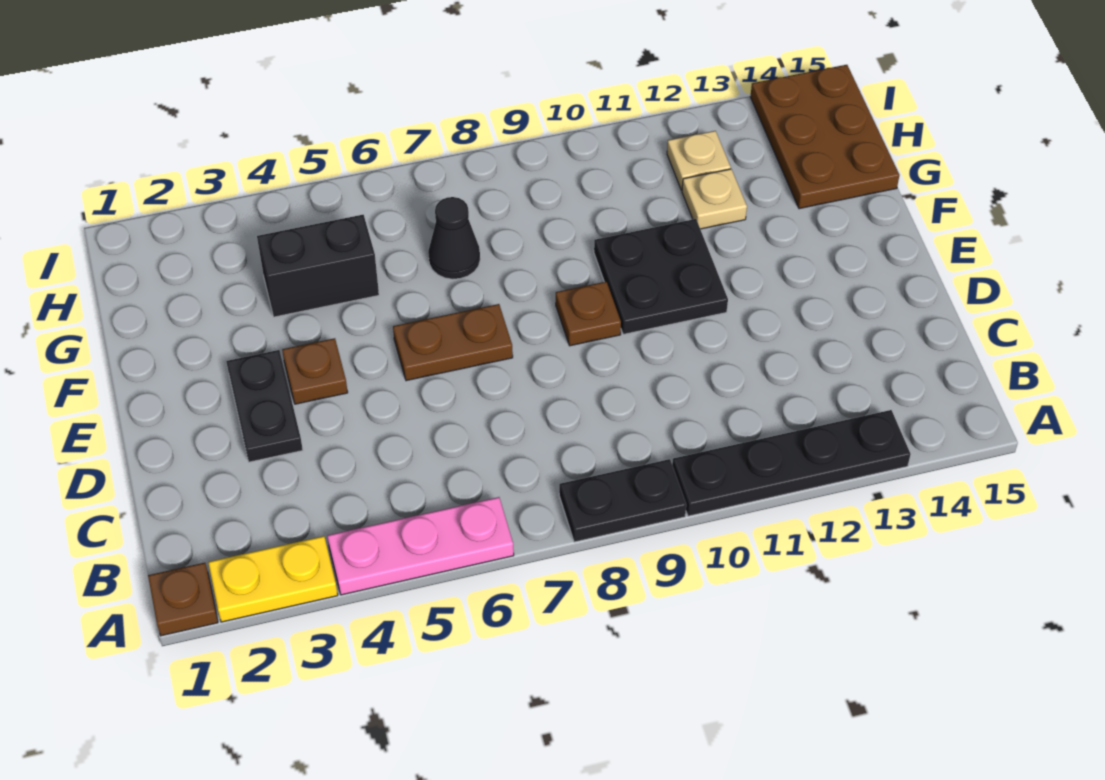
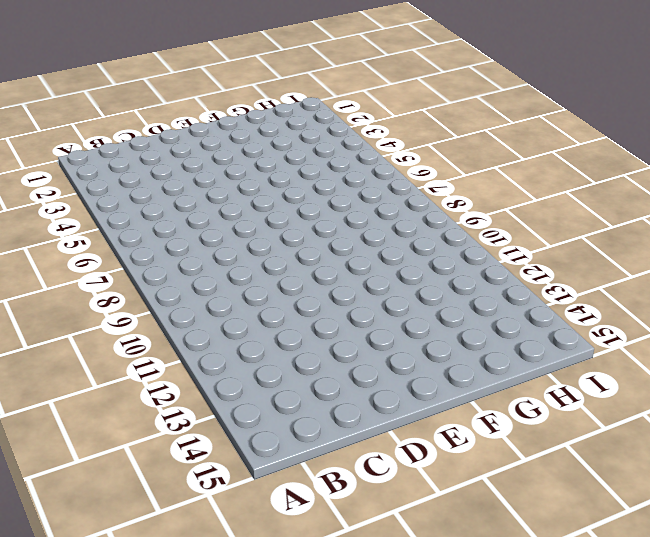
none -> brown plate A1 level 1
none -> yellow plate A2:A3 level 1
none -> pink plate A4:A6 level 1

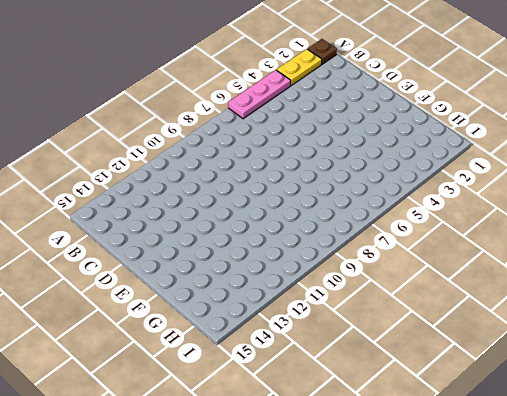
none -> black plate A8:A9 level 1
none -> black plate A10:A13 level 1
none -> black plate D3:E3 level 1

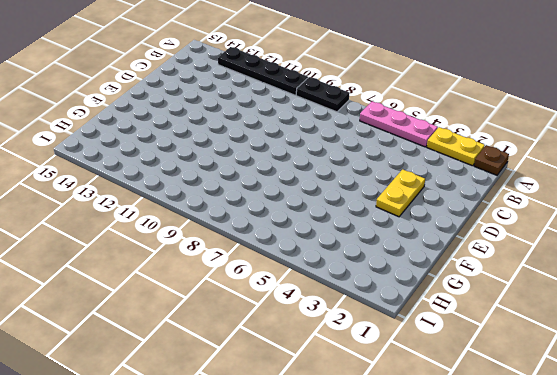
yellow plate D3:E3 level 1 -> black plate D3:E3 level 1
none -> brown plate E4 level 1
none -> brown plate E6:E7 level 1
none -> brown plate E9 level 1

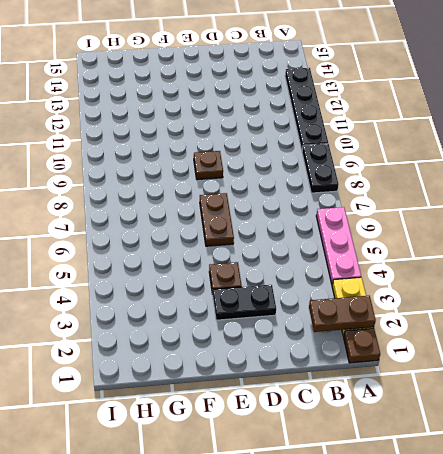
brown plate A2:B2 level 2 -> none
none -> black plate E10:F11 level 1
none -> black brick G4:G5 level 1
none -> black cone G7 level 1

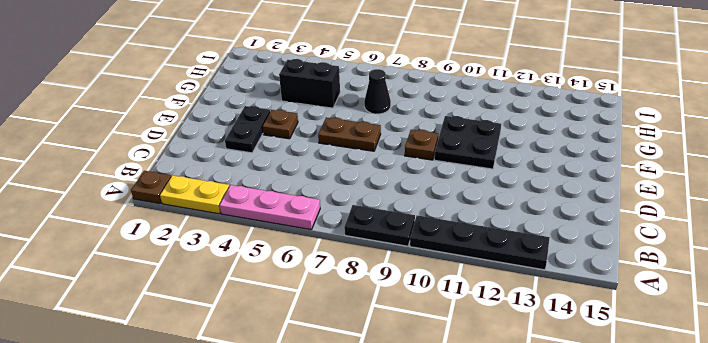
none -> tan plate G12 level 1
none -> brown plate G14:I15 level 1
none -> tan plate H12 level 1

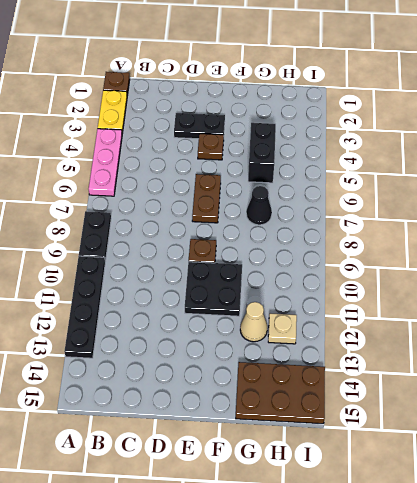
tan cone G12 level 1 -> tan plate G12 level 1

